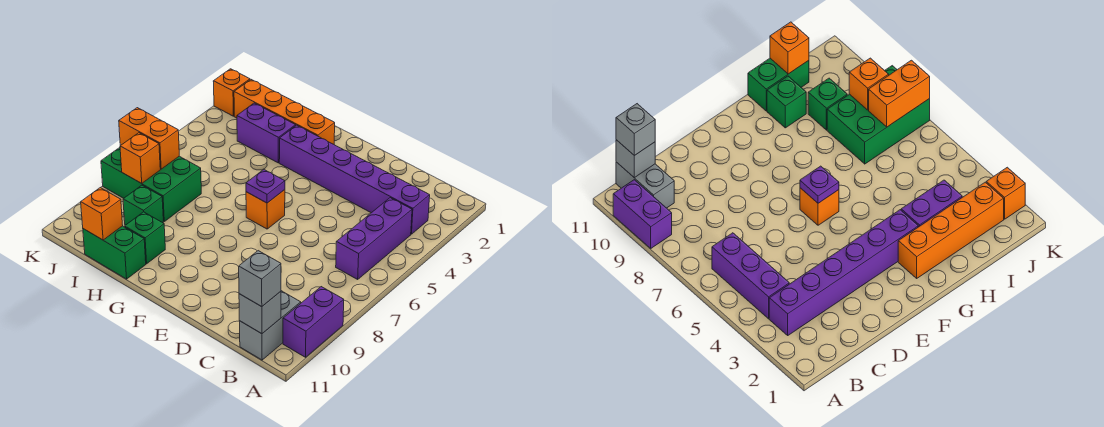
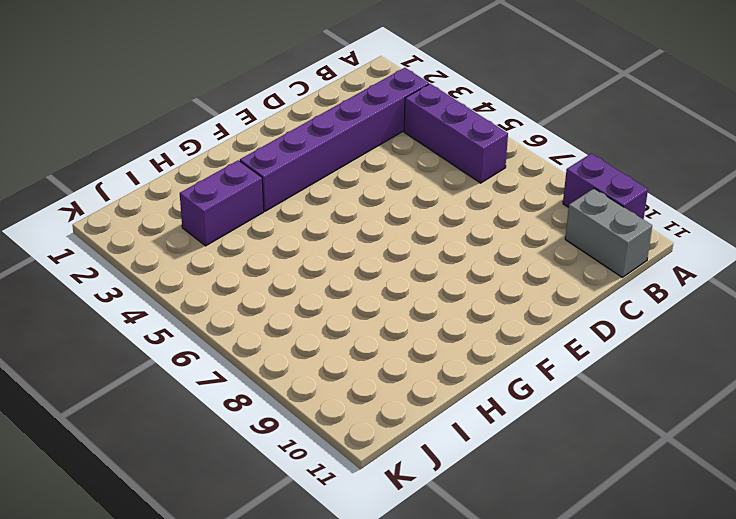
none -> orange brick F6 level 1
none -> orange brick G2:J2 level 1
none -> green brick H10 level 1

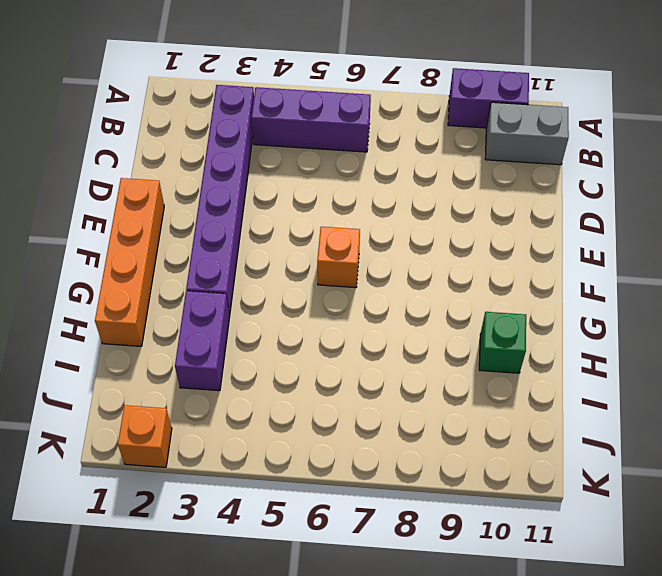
orange brick E1:H1 level 1 -> orange brick G2:J2 level 1
none -> green brick H11:I11 level 1
none -> green brick I7:K8 level 1
none -> green brick I9 level 1

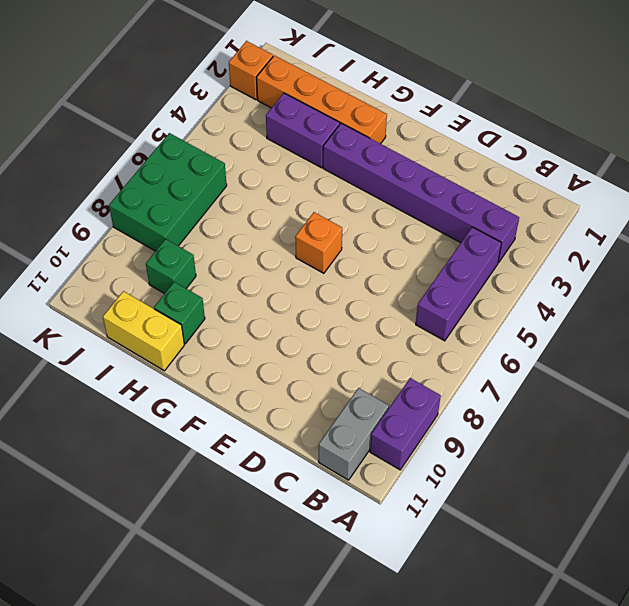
yellow brick H11:I11 level 1 -> green brick H11:I11 level 1
green brick J6:K8 level 1 -> green brick I7:K8 level 1
none -> grey brick B11 level 2
none -> purple plate F6 level 2
none -> orange brick I11 level 2

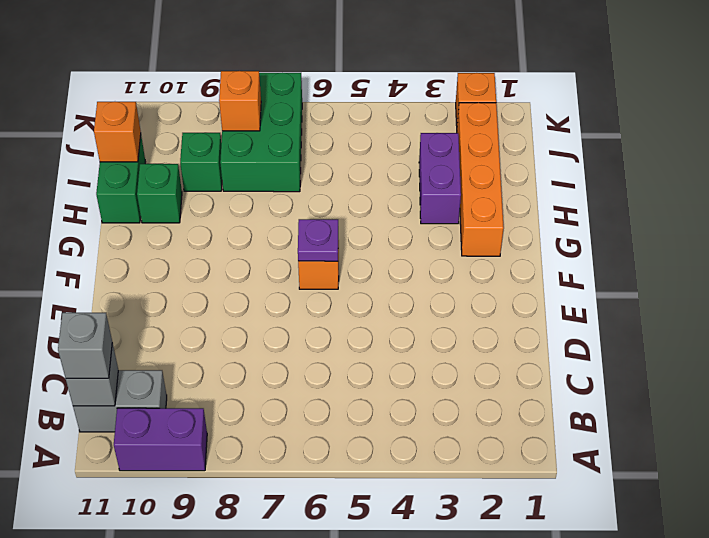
none -> purple brick B3:G3 level 1
none -> purple brick B4:B6 level 1
none -> orange brick J7:K7 level 2

